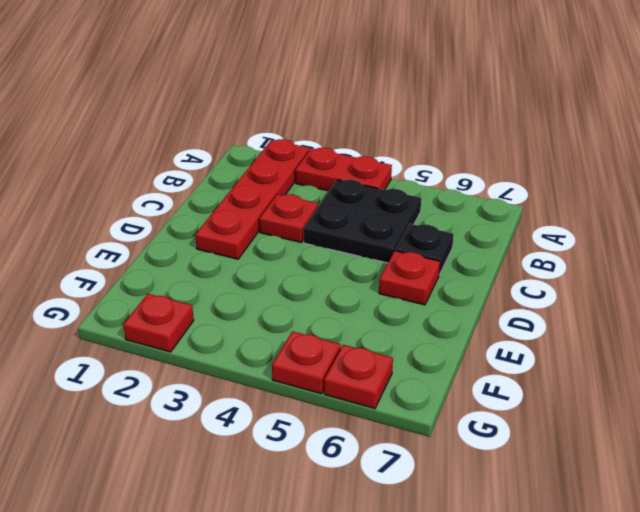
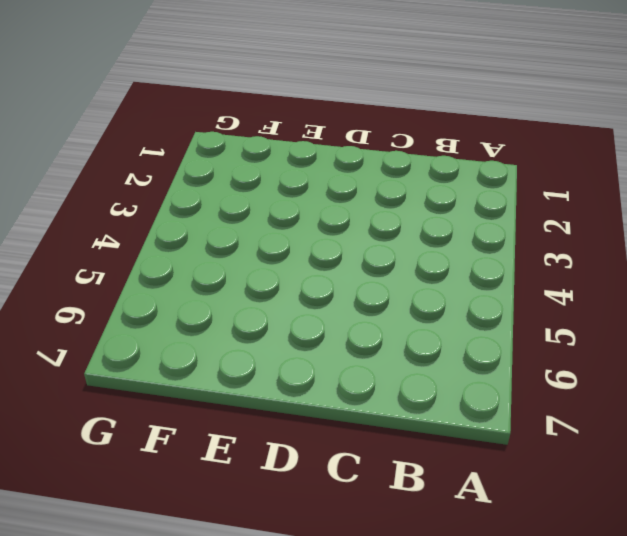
none -> red plate A2:D2 level 1
none -> red plate A3:A4 level 1

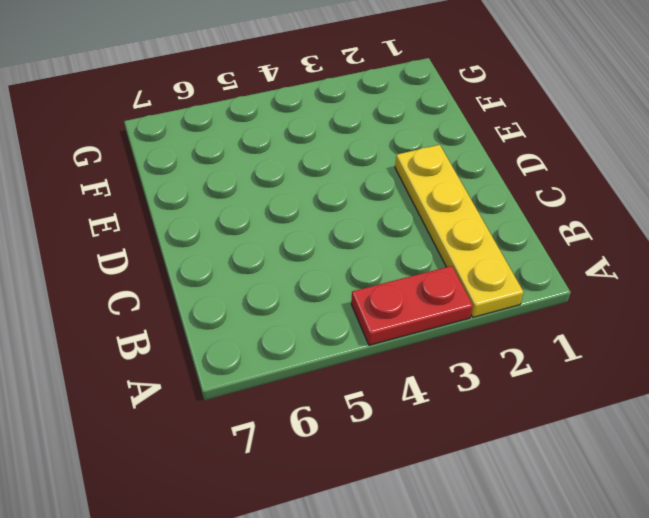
yellow plate A2:D2 level 1 -> red plate A2:D2 level 1
none -> black plate B4:C5 level 1
none -> red plate C3 level 1

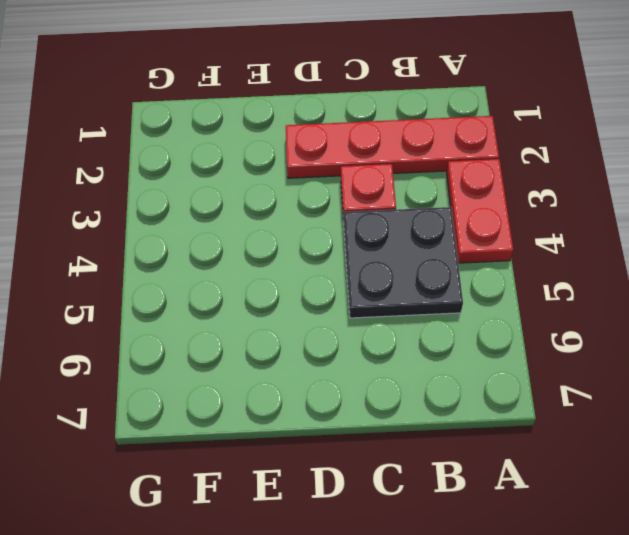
none -> black plate C6 level 1
none -> red plate D6 level 1

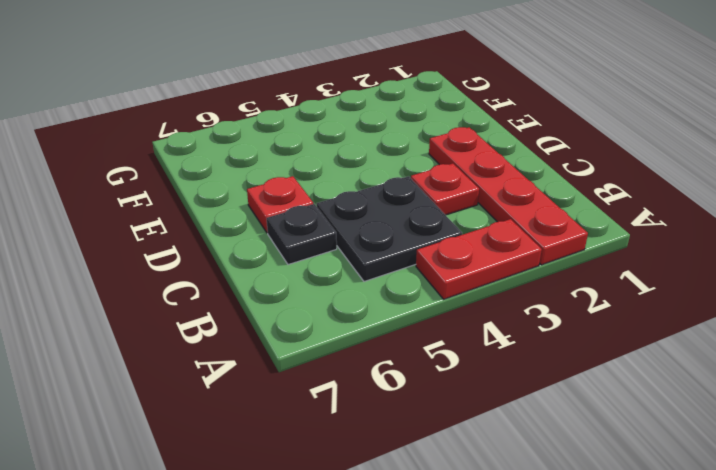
none -> red plate G2 level 1
none -> red plate G5 level 1

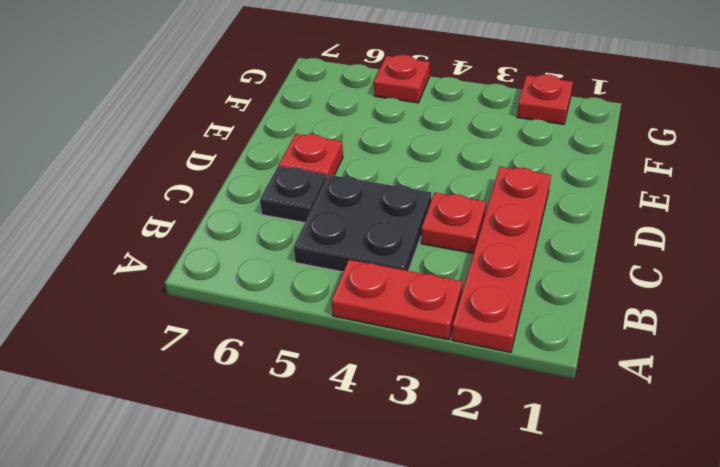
none -> red plate G6 level 1

